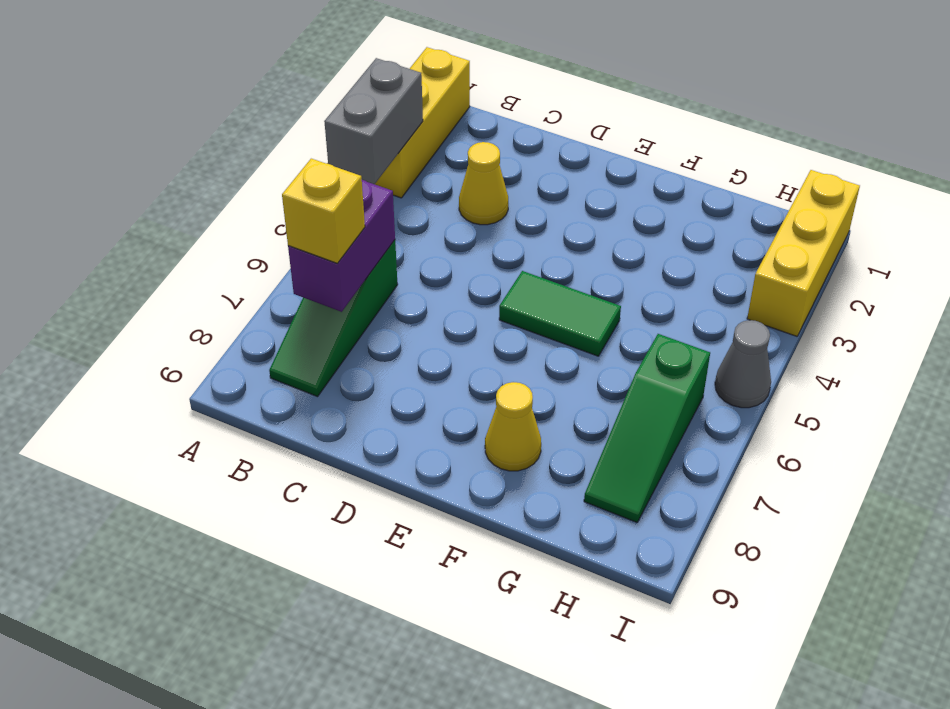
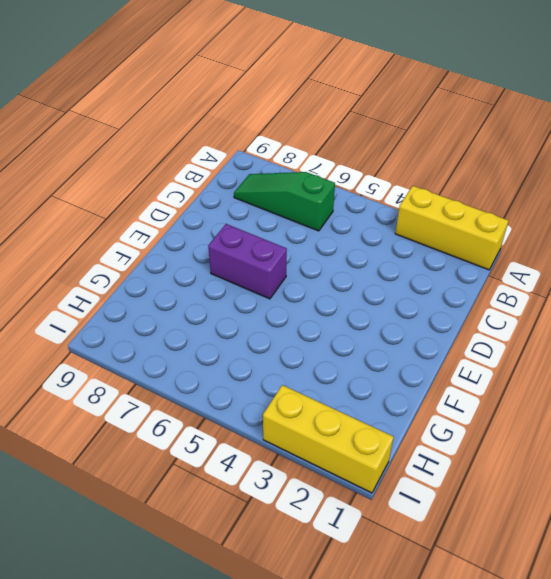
purple brick E6:E7 level 1 -> purple brick B6:B7 level 2
none -> yellow cone C3 level 1
none -> green tile E5:F5 level 1

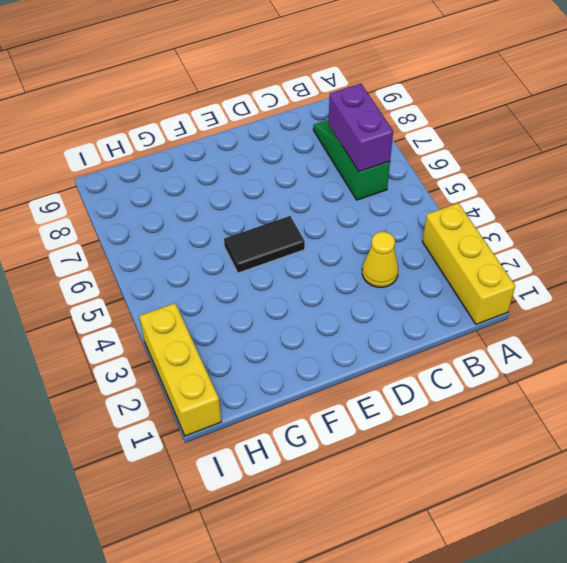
black tile E5:F5 level 1 -> green tile E5:F5 level 1
none -> yellow cone F8 level 1
none -> green slope H6:H8 level 1 top 6

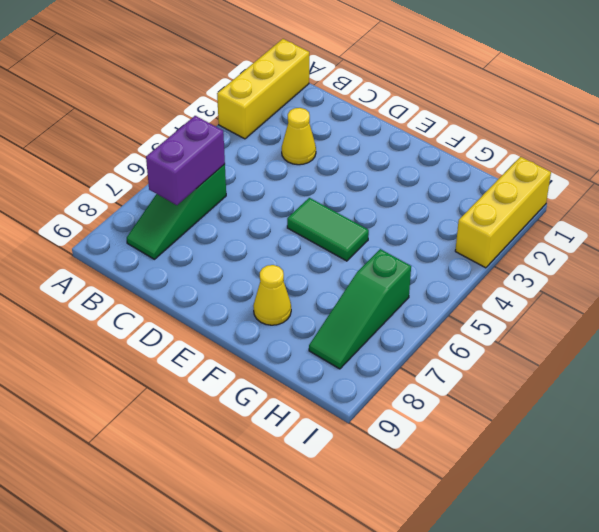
none -> grey cone I5 level 1
none -> grey brick A3:A4 level 2

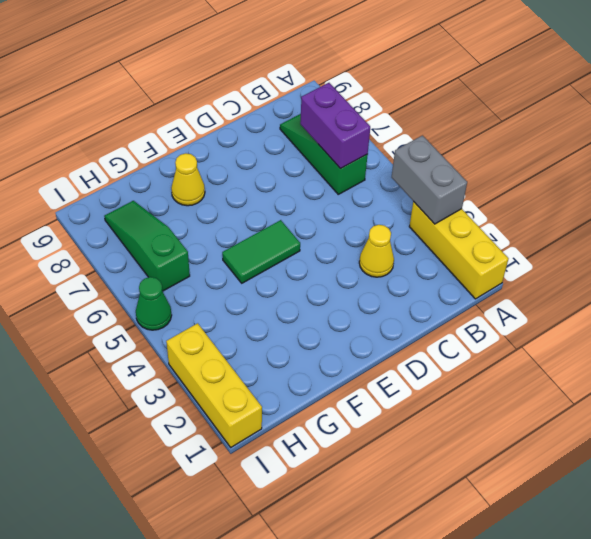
green cone I5 level 1 -> grey cone I5 level 1
none -> yellow brick B7 level 3

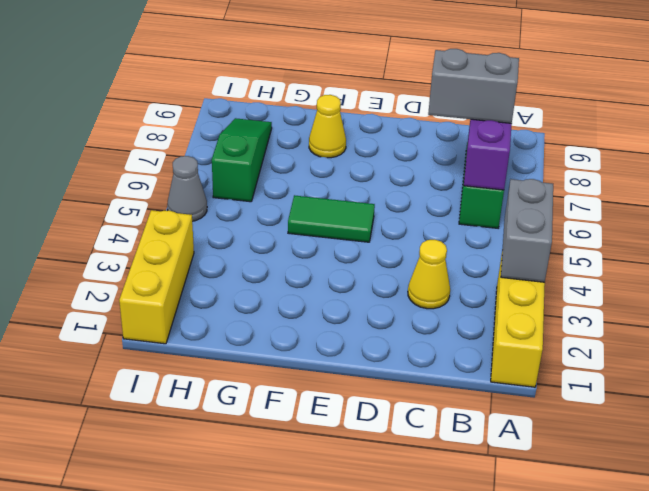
grey brick B7:C7 level 3 -> yellow brick B7 level 3

